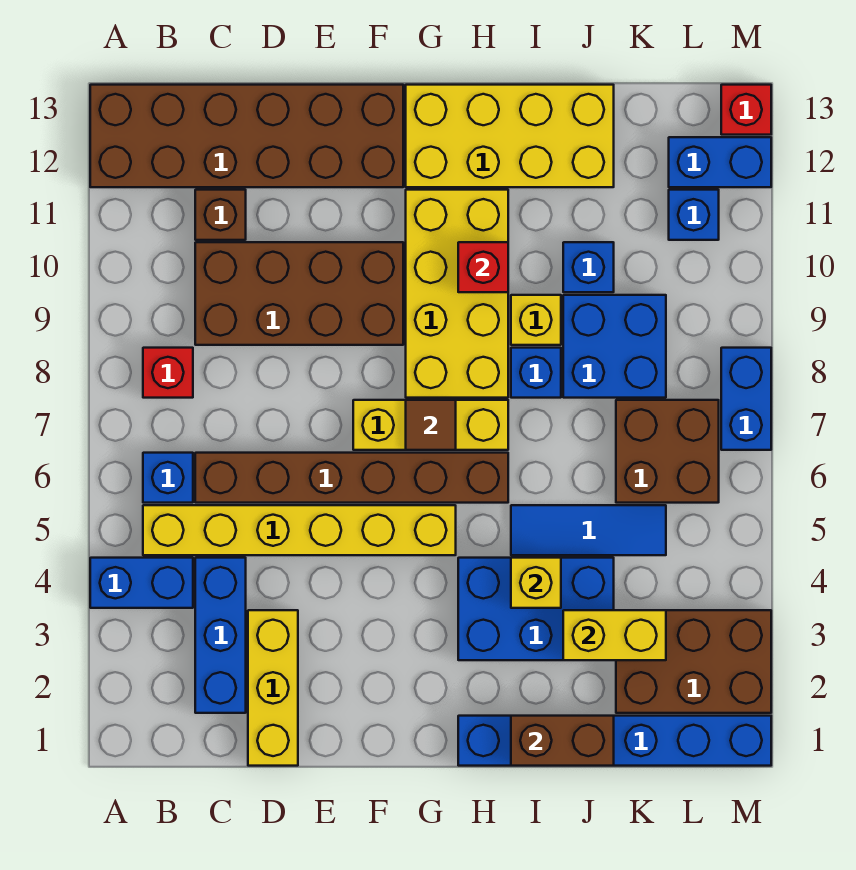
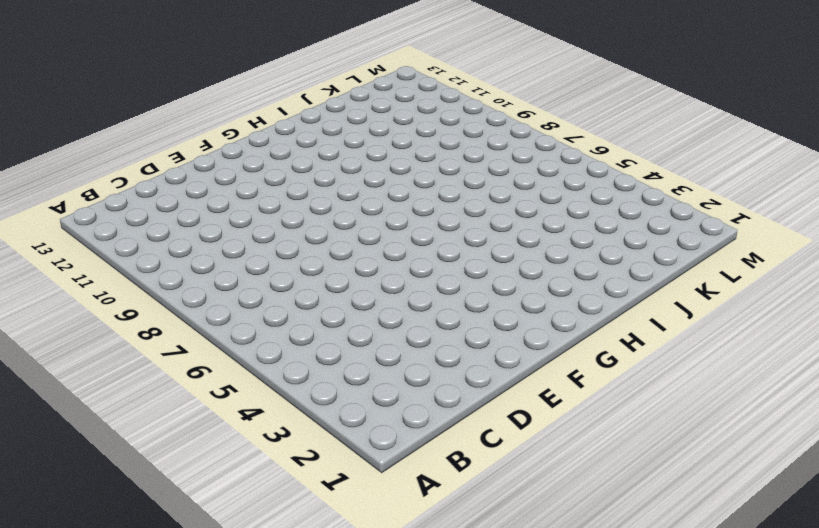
none -> blue brick A4:B4 level 1
none -> brown brick A12:F13 level 1
none -> yellow brick B5:G5 level 1
none -> blue brick B6 level 1

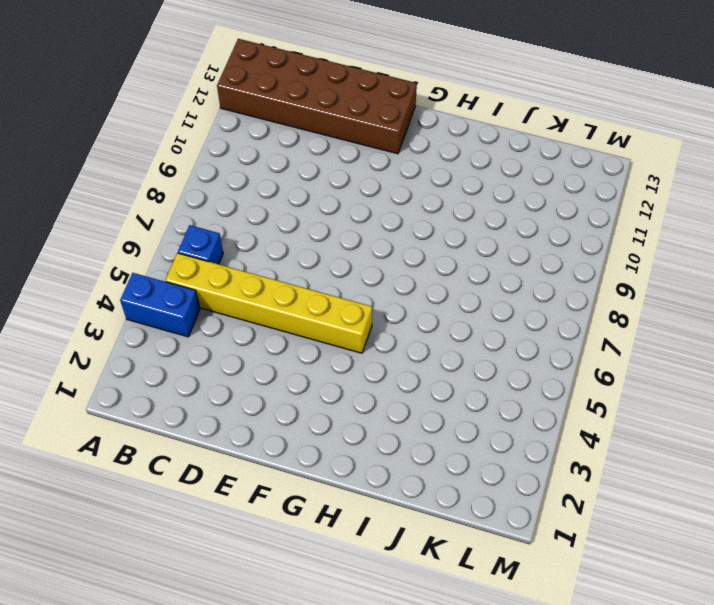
none -> red brick B8 level 1
none -> blue brick C2:C4 level 1
none -> brown brick C6:H6 level 1
none -> brown brick C9:F10 level 1

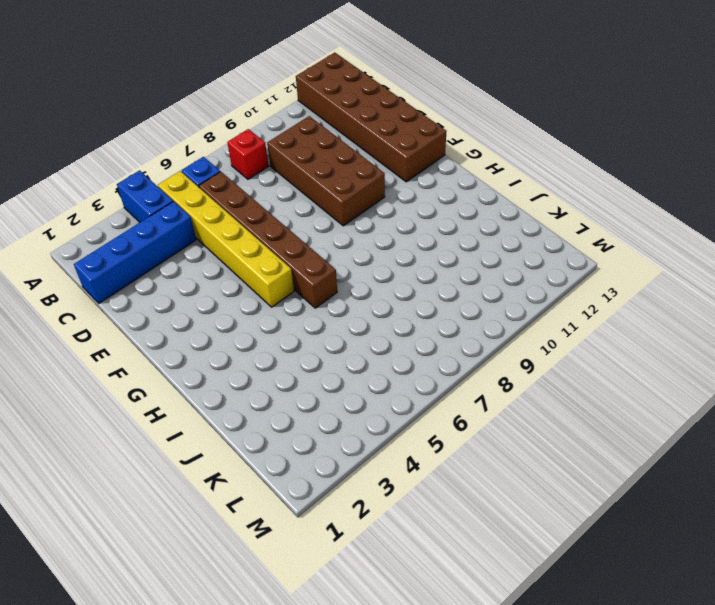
blue brick C1:C4 level 1 -> blue brick C2:C4 level 1
none -> brown brick C11 level 1
none -> yellow brick D1:D3 level 1
none -> yellow brick F7:H7 level 1
none -> yellow brick G8:H11 level 1

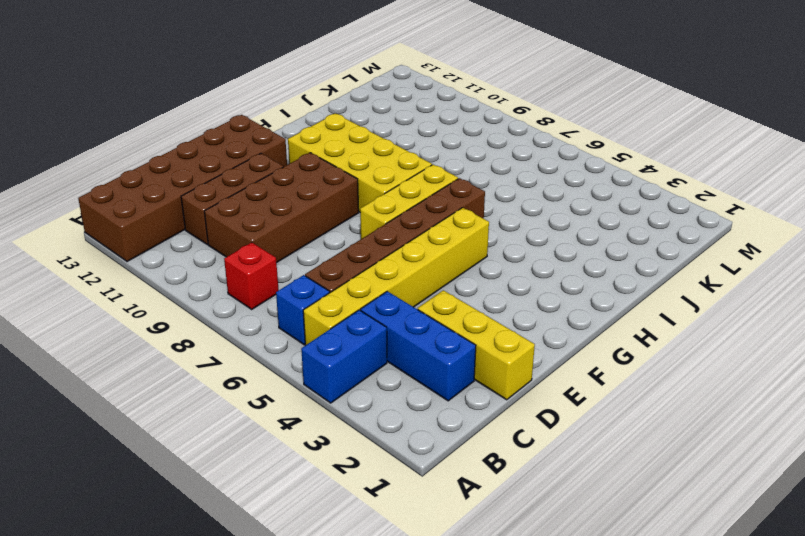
brown brick C11:E11 level 1 -> brown brick C11 level 1
none -> yellow brick G12:J13 level 1
none -> blue brick H1:M1 level 1
none -> blue brick H3:J4 level 1
none -> blue tile I5:K5 level 1

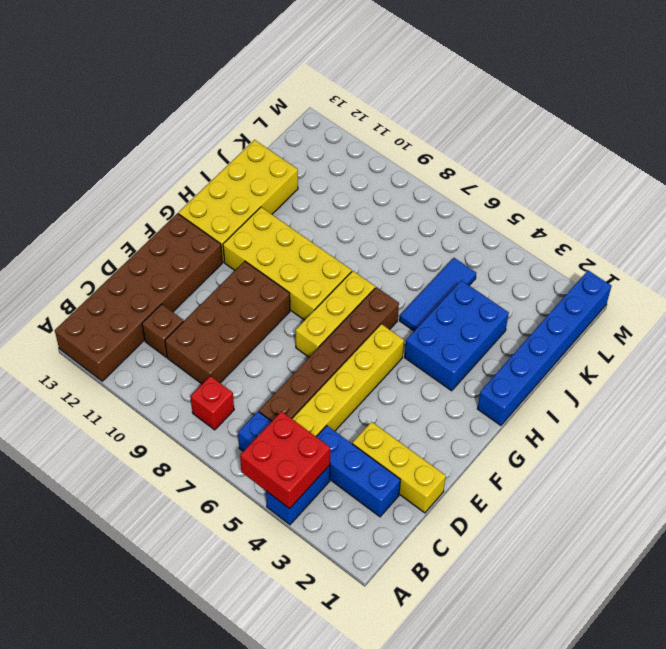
red brick A4:B5 level 2 -> none
none -> blue brick I8 level 1
none -> yellow brick I9 level 1
none -> blue brick J8:K9 level 1
none -> blue brick J10 level 1

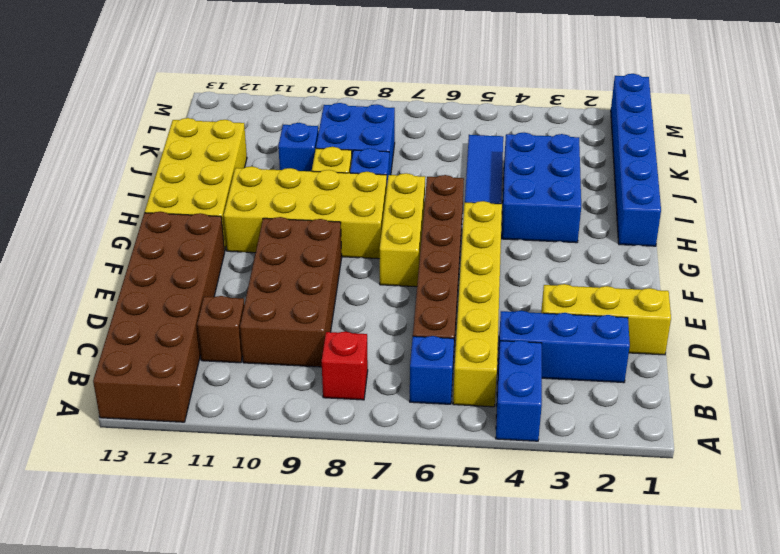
none -> brown brick K2:M3 level 1
none -> brown brick K6:L7 level 1
none -> blue brick L11 level 1
none -> blue brick L12:M12 level 1

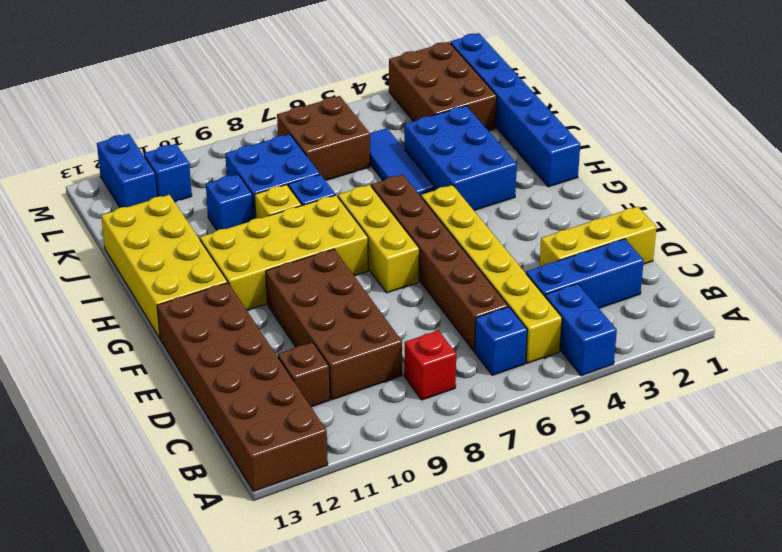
none -> blue brick M7:M8 level 1
none -> red brick M13 level 1
none -> brown tile G7 level 2
none -> red brick H10 level 2

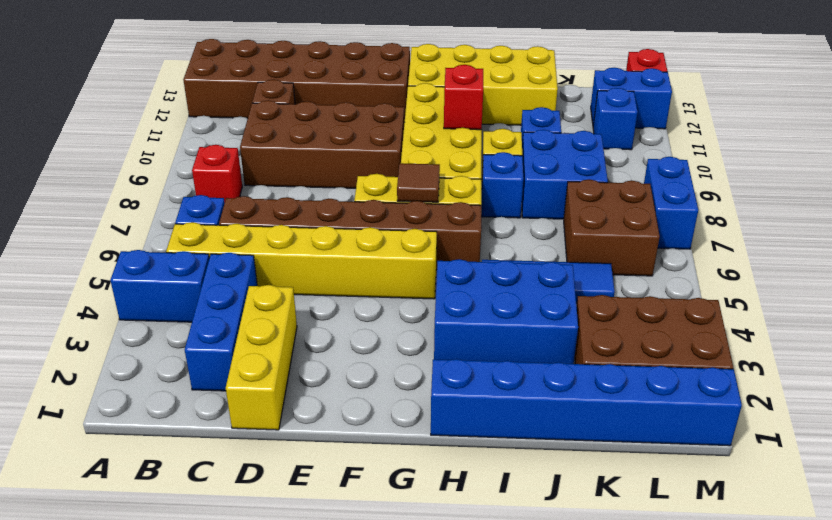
none -> brown brick I1:J1 level 2
none -> yellow brick I4 level 2
none -> yellow brick J3:K3 level 2

